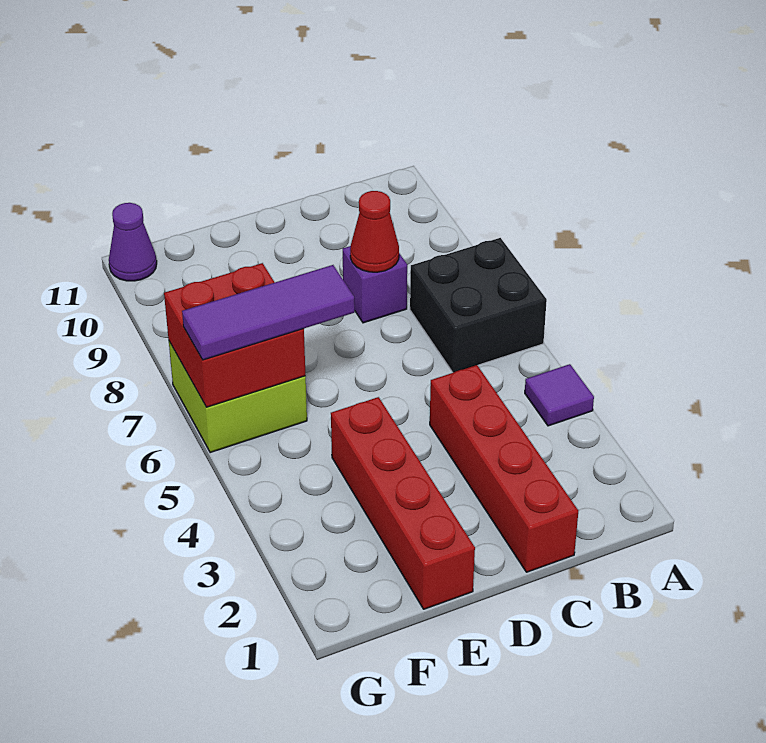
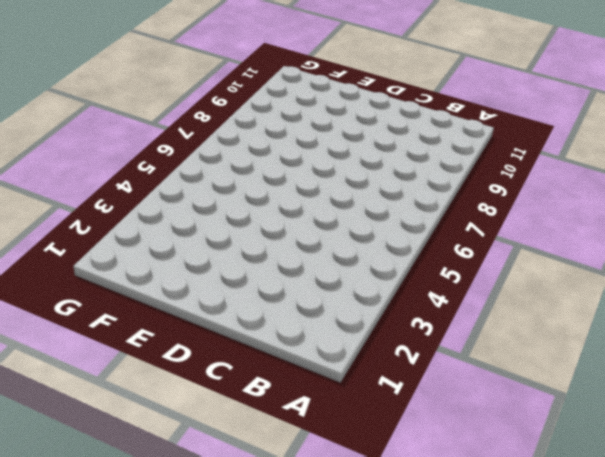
none -> purple tile A4 level 1
none -> black brick A6:B7 level 1

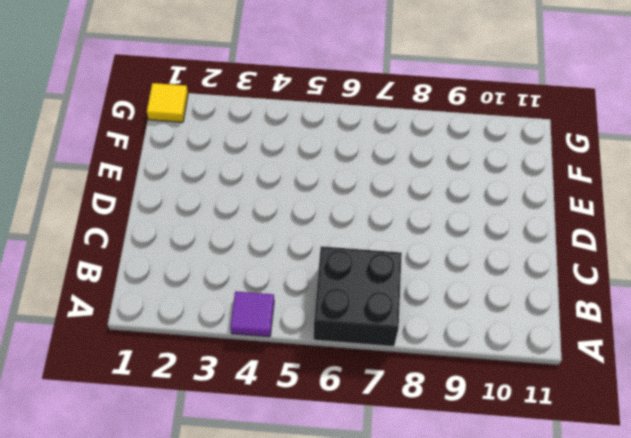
yellow tile G1 level 1 -> none
none -> red brick C1:C4 level 1
none -> purple brick C8 level 1

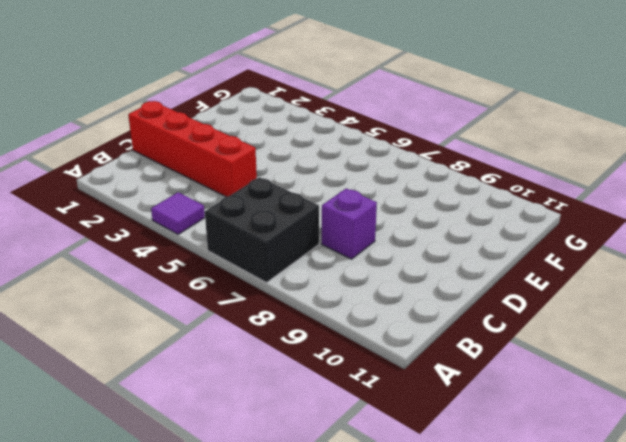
none -> red brick E1:E4 level 1
none -> lime brick F6:G7 level 1

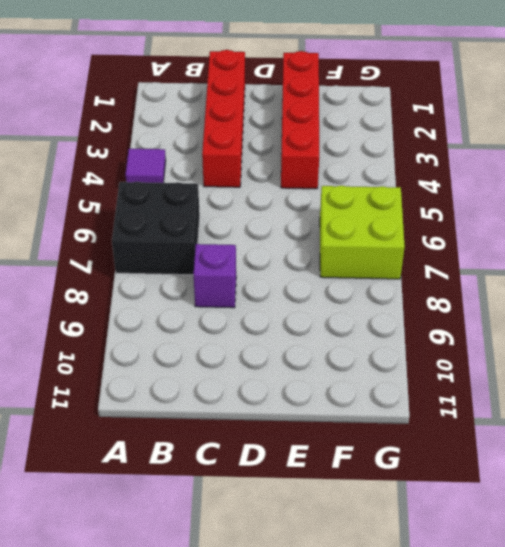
none -> purple cone G11 level 1
none -> red cone C8 level 2

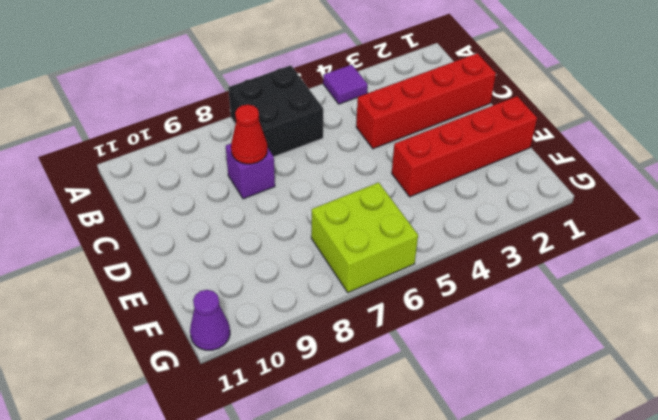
none -> red brick F6:G7 level 2
none -> purple tile E6:G6 level 3

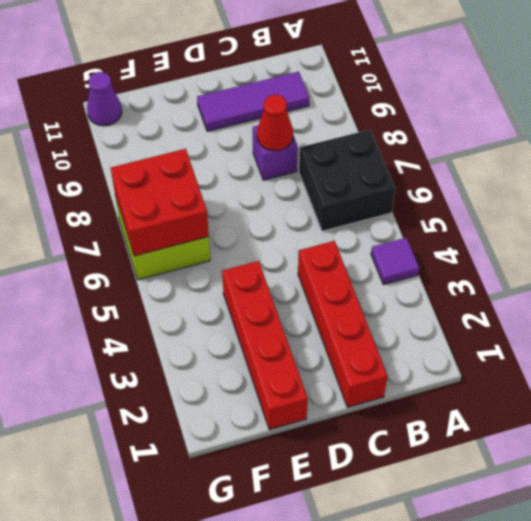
purple tile B10:D10 level 1 -> purple tile E6:G6 level 3

